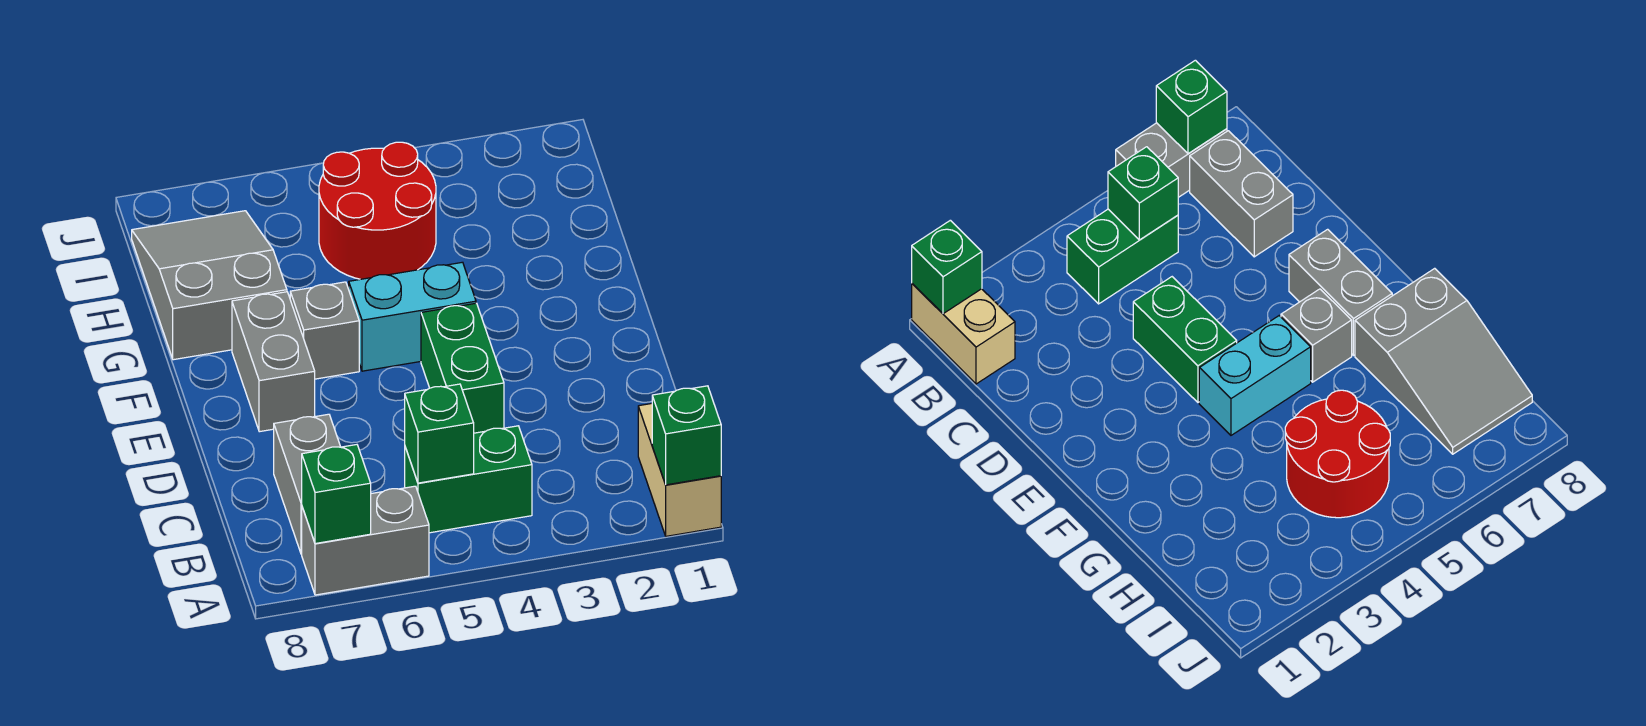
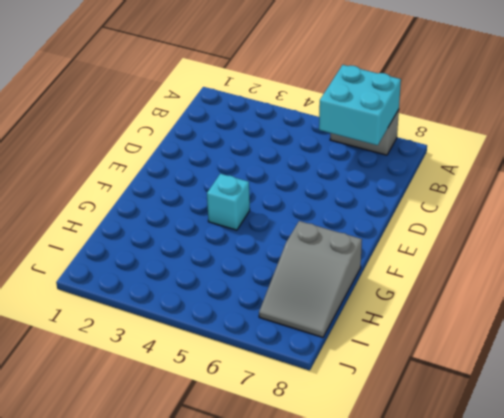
cyan brick A6:B7 level 2 -> green brick A7 level 2
cyan brick F4 level 1 -> cyan brick F4:F5 level 1
none -> tan brick A1:B1 level 1
none -> green brick B4:B5 level 1
none -> grey brick B7:C7 level 1

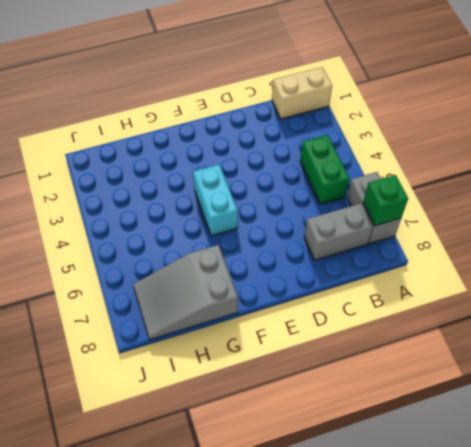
none -> green brick D4:E4 level 1
none -> grey brick E7:F7 level 1
none -> grey brick F6 level 1

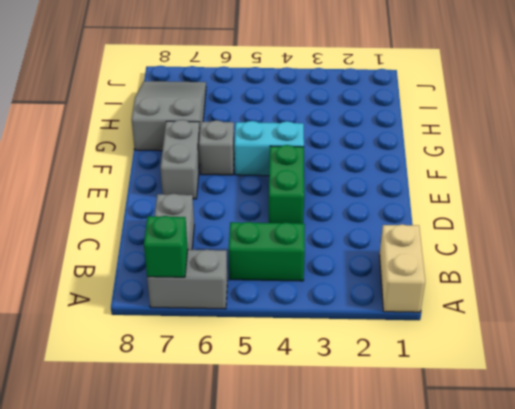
none -> red round brick H4:I5 level 1
none -> green brick A1 level 2
none -> green brick B5 level 2

